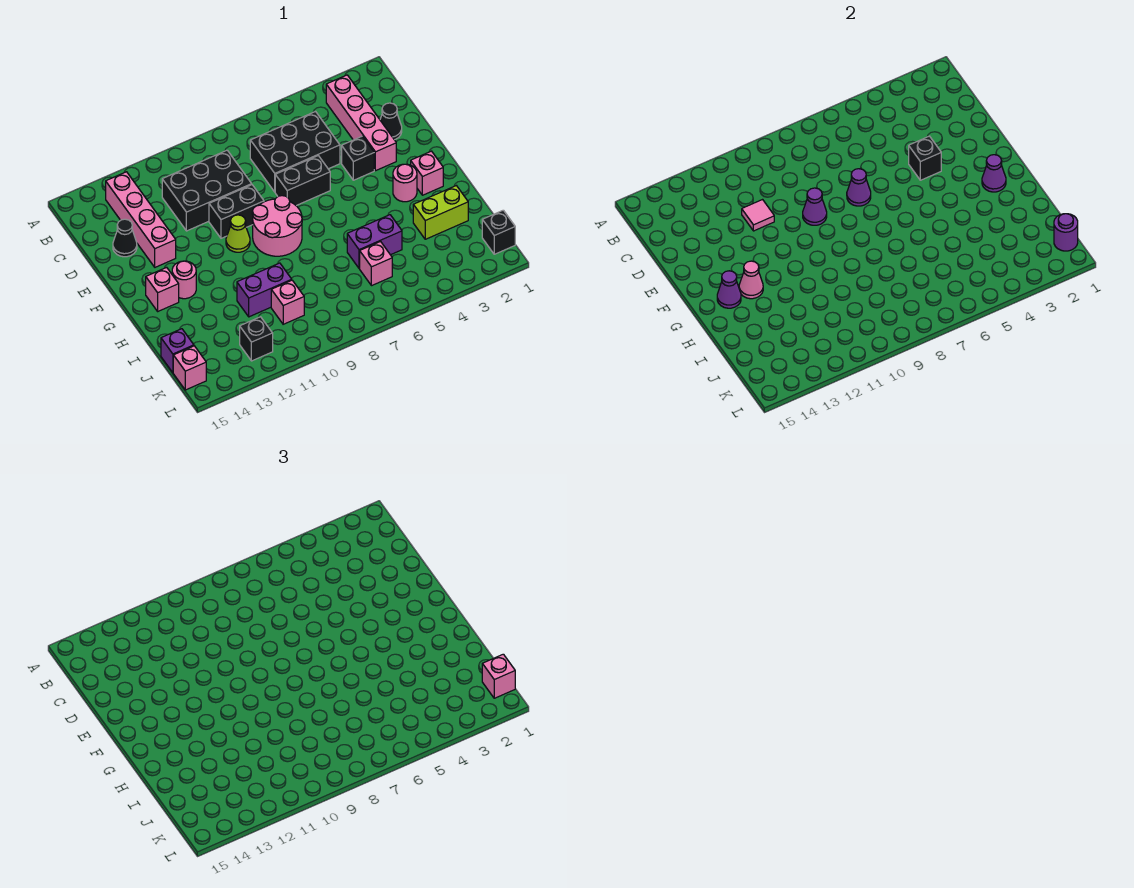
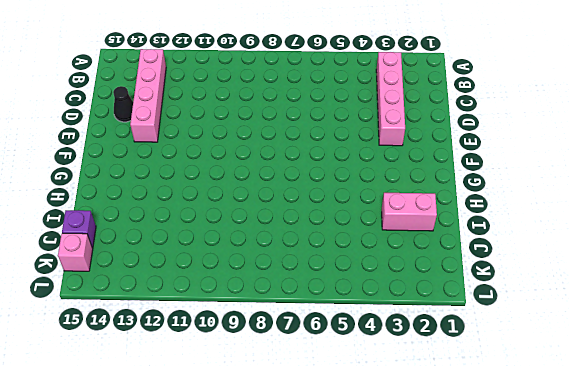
pink brick I2:I3 level 1 -> lime brick I2:I3 level 1
none -> black brick C5:D7 level 1
none -> black brick C9:D11 level 1
none -> black cone D2 level 1
none -> black brick E4 level 1

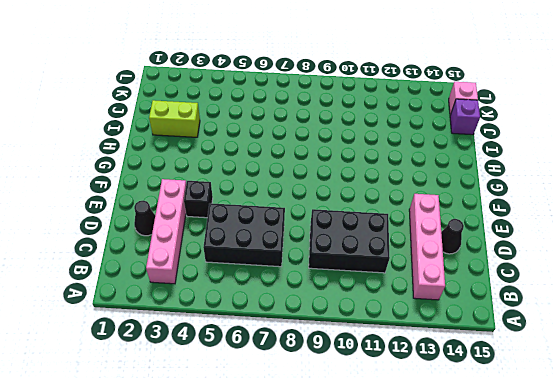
none -> black brick E6:E7 level 1
none -> black brick E9:E10 level 1
none -> pink round brick F8:G9 level 1
none -> lime cone F10 level 1

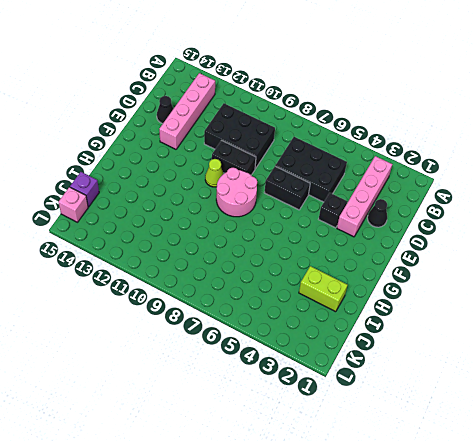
none -> pink brick G2 level 1
none -> pink round brick G3 level 1
none -> pink round brick G13 level 1
none -> pink brick G14 level 1

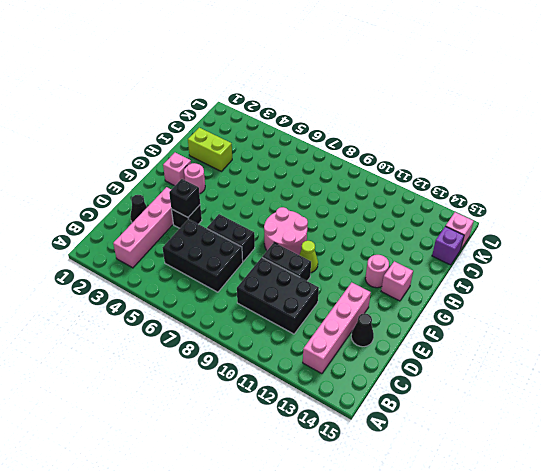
none -> purple brick I5:I6 level 1
none -> purple brick I10:I11 level 1
none -> pink brick J6 level 1
none -> pink brick J10 level 1

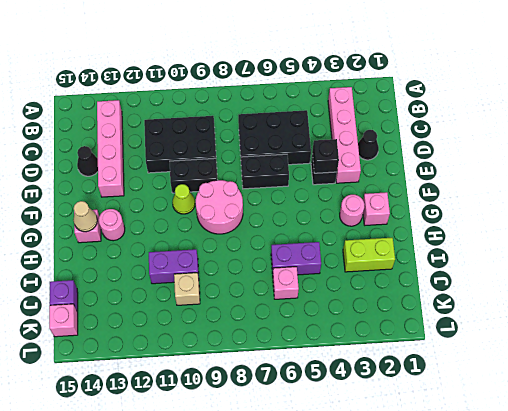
tan cone G14 level 2 -> purple cone G14 level 2
tan brick J10 level 1 -> pink brick J10 level 1
none -> black brick K1 level 1
none -> black brick K12 level 1
none -> pink tile D11 level 2
none -> purple cone E7 level 2

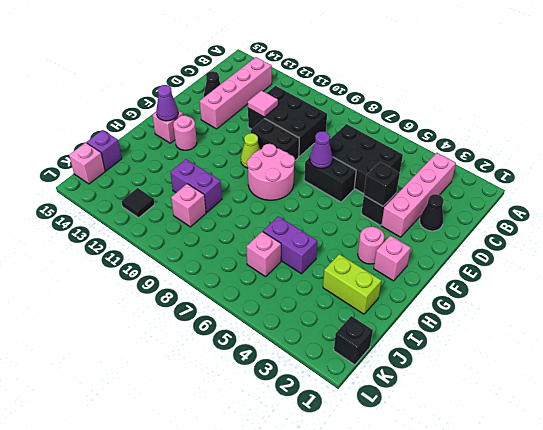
black tile K12 level 1 -> black brick K12 level 1
none -> purple cone E9 level 2
none -> purple cone G2 level 2
none -> pink cone G13 level 2
none -> purple round brick K1 level 2

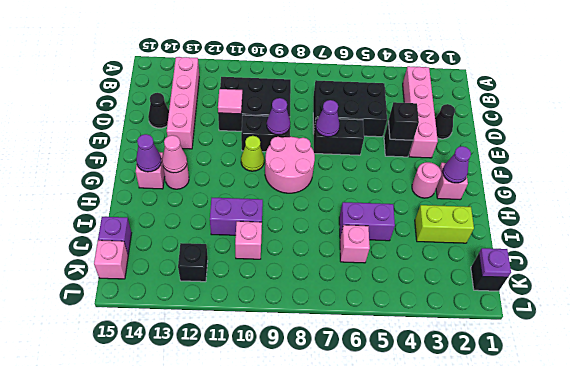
purple plate K1 level 2 -> purple round brick K1 level 2
none -> pink brick K1 level 3

